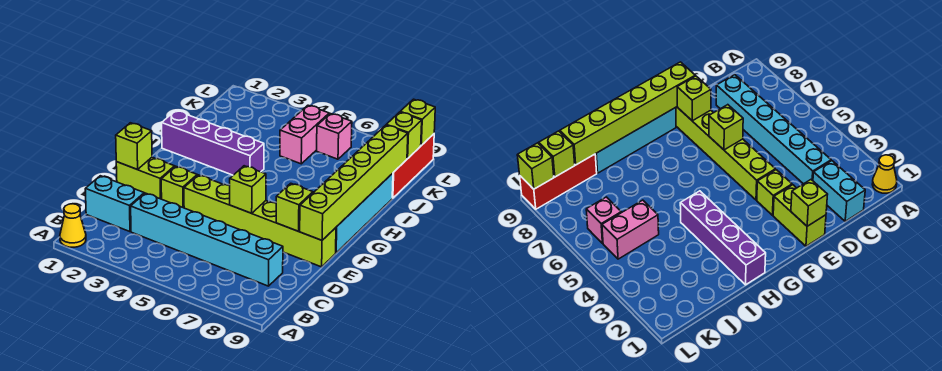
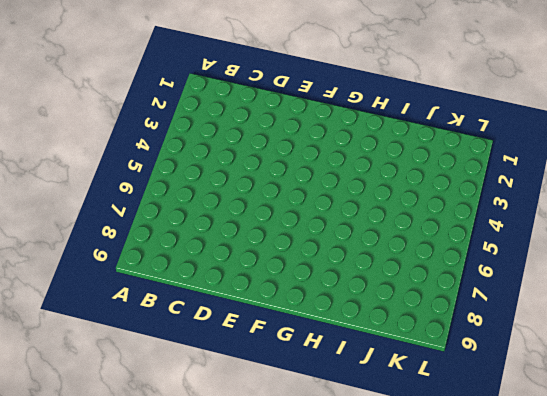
none -> yellow cone A1 level 1
none -> cyan brick C1:C2 level 1
none -> cyan brick C3:C8 level 1

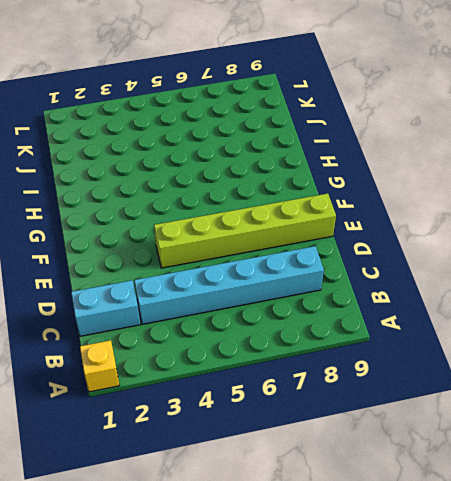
yellow brick A1 level 1 -> yellow cone A1 level 1
none -> lime brick E1:E2 level 1
none -> lime brick E3 level 1
none -> cyan brick F9:I9 level 1

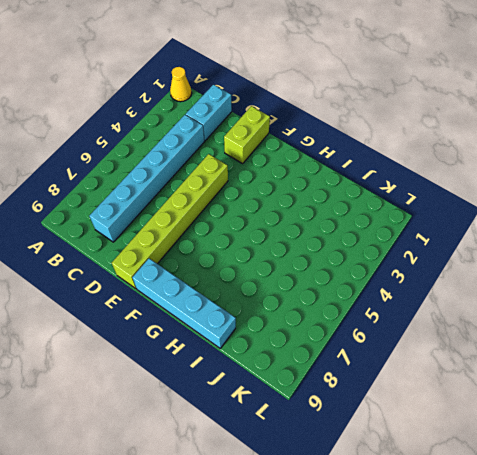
none -> lime brick E3 level 1
none -> purple brick H1:H4 level 1
none -> pink brick J5:K5 level 1

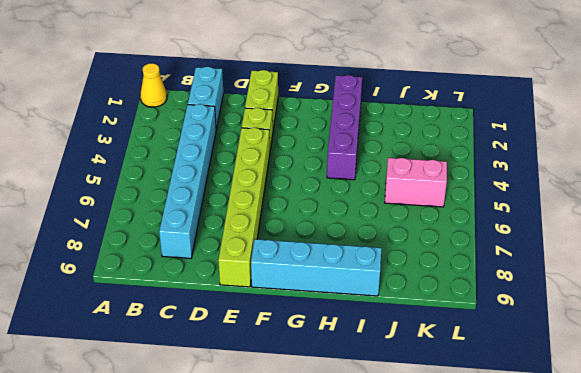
none -> red brick J9:L9 level 1
none -> pink brick K6 level 1
none -> lime brick E1 level 2

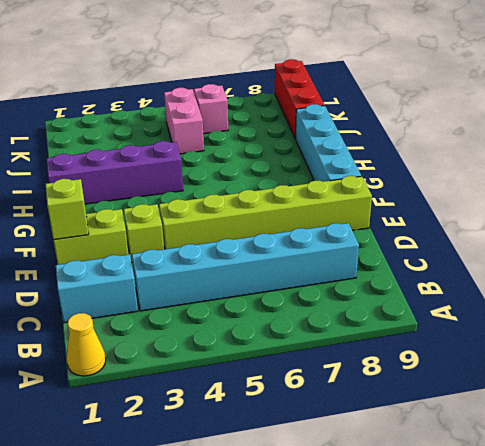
none -> lime brick E6 level 2
none -> lime brick E8 level 2
none -> lime brick E9:J9 level 2

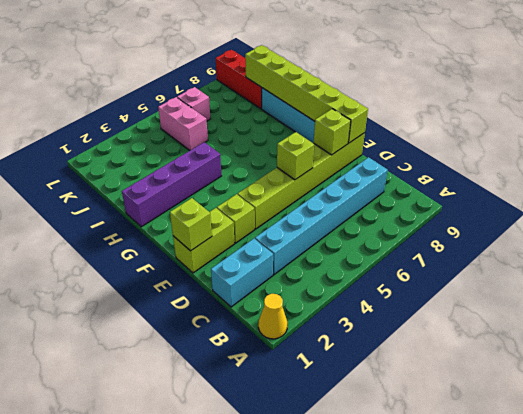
none -> lime brick K9 level 2
none -> lime brick L9 level 2

